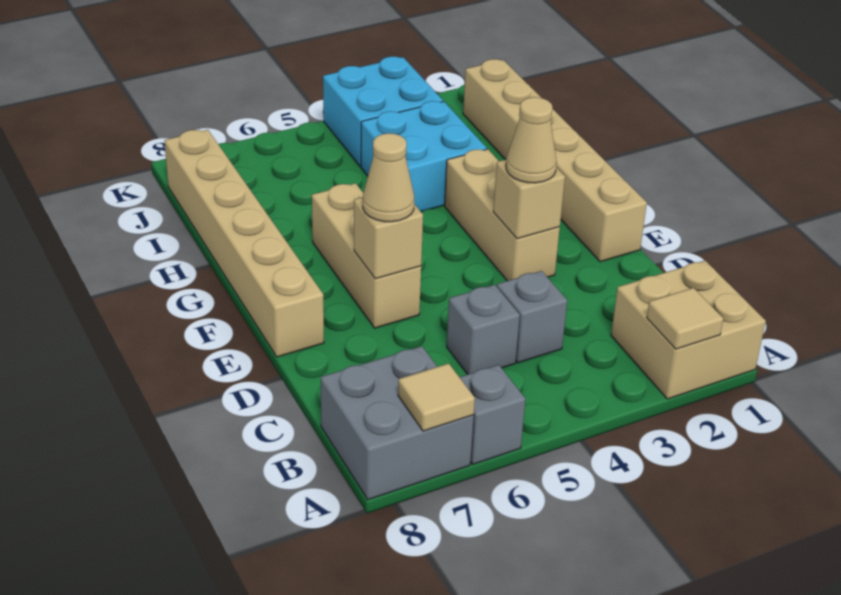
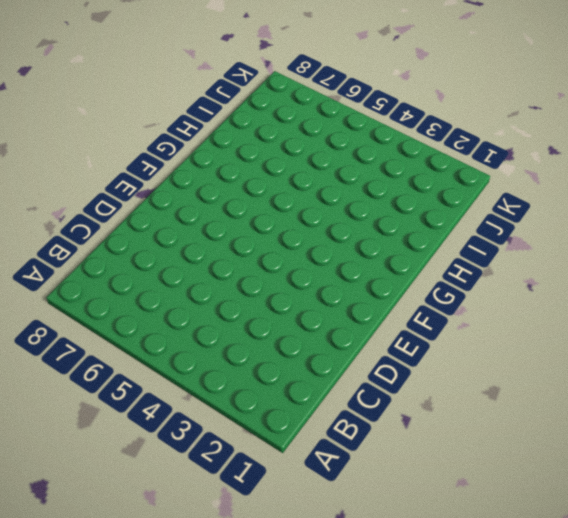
none -> tan brick A1:B2 level 1
none -> grey brick A6 level 1
none -> grey brick A7:B8 level 1

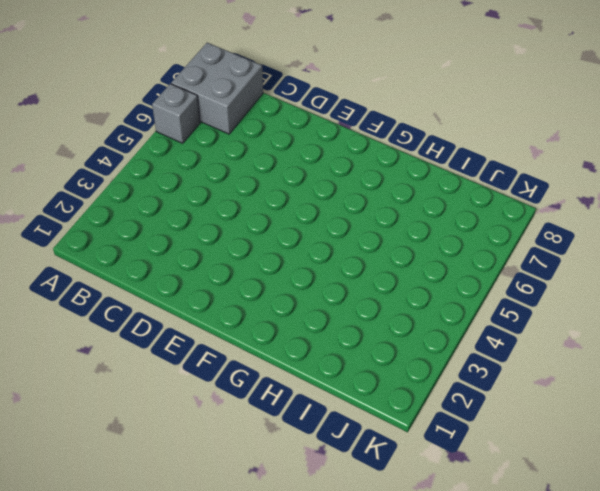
none -> tan brick A1:B2 level 1
none -> grey brick C4 level 1
none -> grey brick C5 level 1

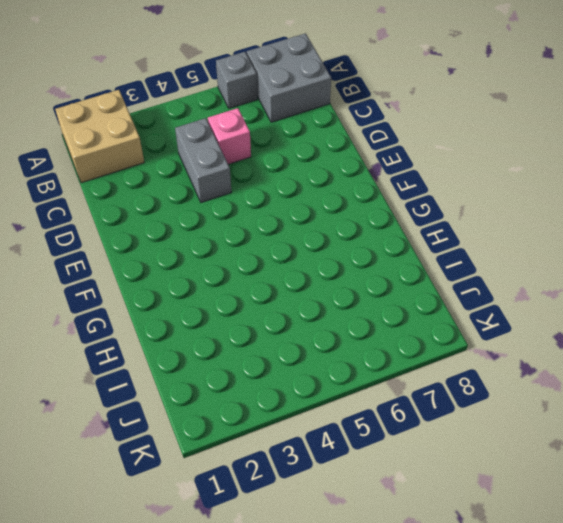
grey brick C4:D4 level 1 -> grey brick C4 level 1
pink brick C5 level 1 -> grey brick C5 level 1
none -> tan brick E1:J1 level 1
none -> tan brick E3:G3 level 1
none -> tan brick E6:G6 level 1

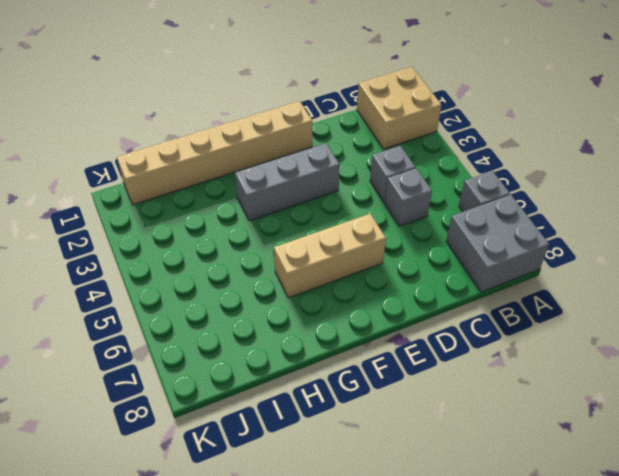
grey brick E3:G3 level 1 -> tan brick E3:G3 level 1
none -> tan brick E8:J8 level 1
none -> cyan brick H3:I4 level 1
none -> cyan brick J3:K4 level 1

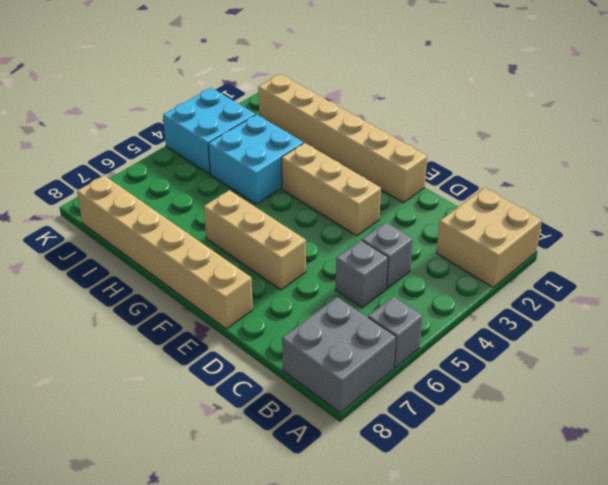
none -> tan tile A2 level 2
none -> tan tile A7 level 2
none -> tan brick E3 level 2

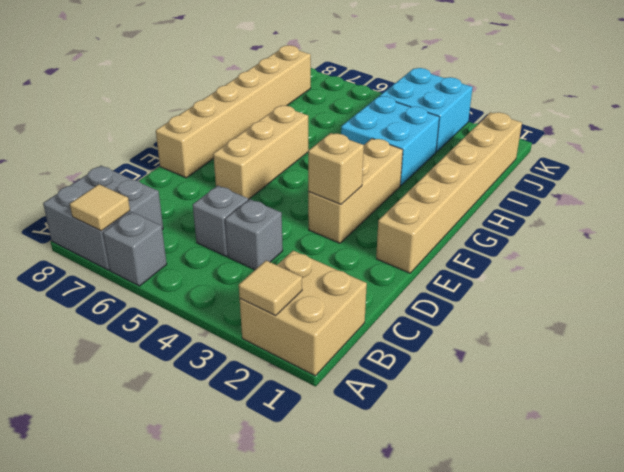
none -> tan brick E6 level 2
none -> tan cone E3 level 3
none -> tan cone E6 level 3

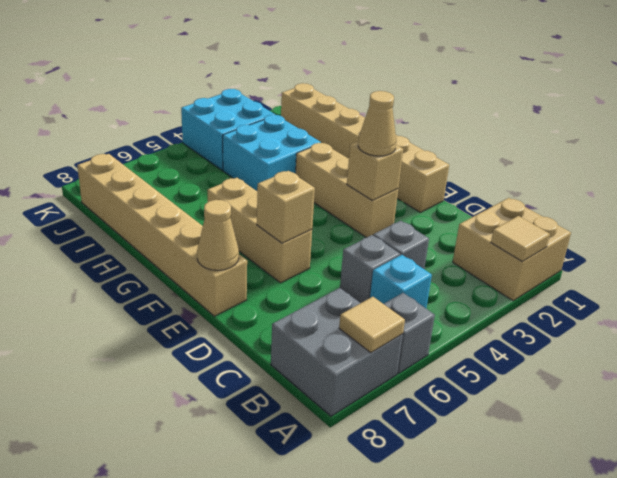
cyan brick B5 level 1 -> none
tan cone E8 level 2 -> tan cone E6 level 3

